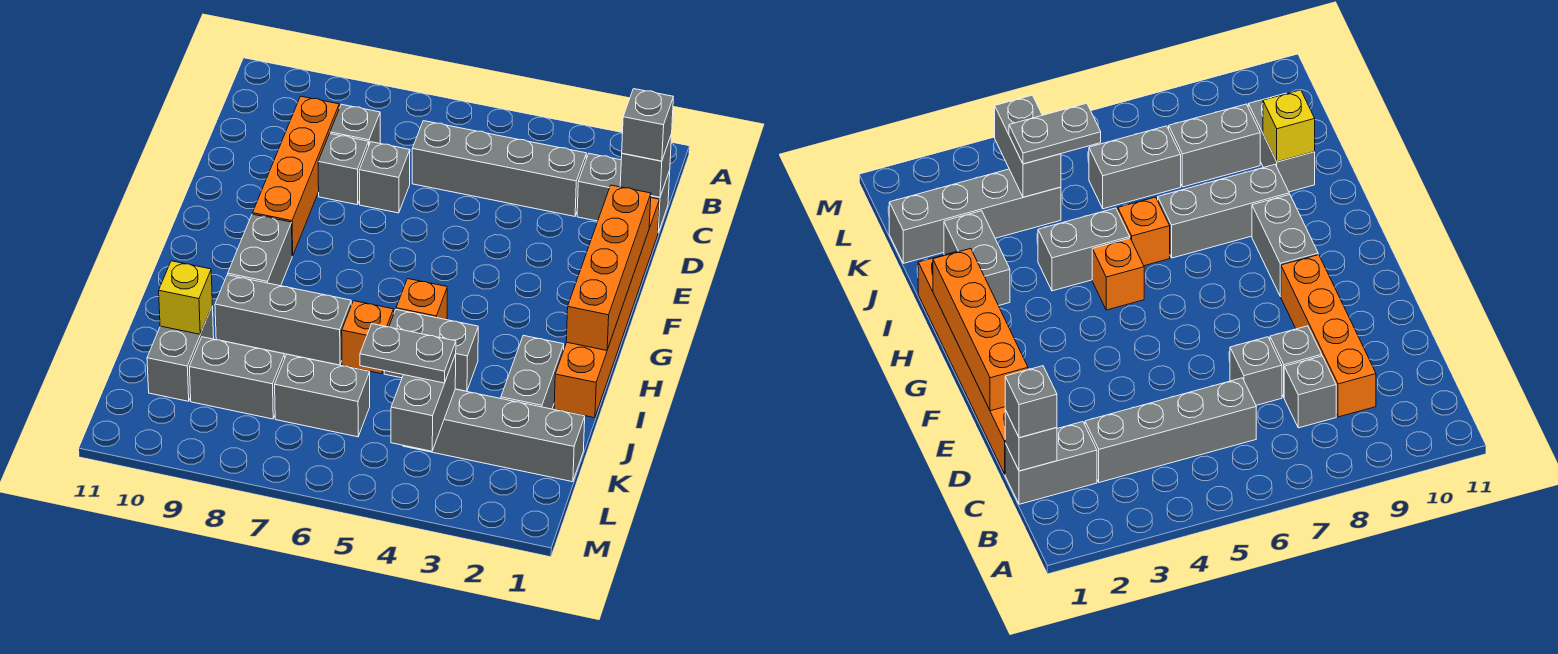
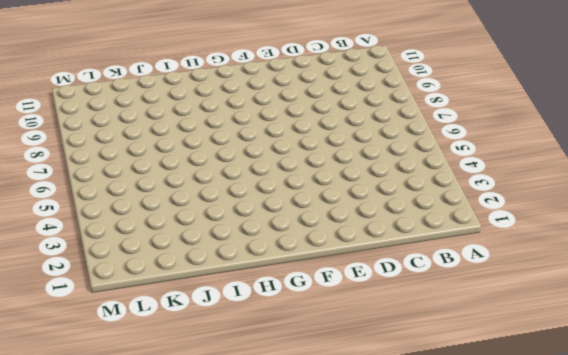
none -> grey brick C1:C2 level 1
none -> grey brick C3:C6 level 1
none -> grey brick C8 level 1

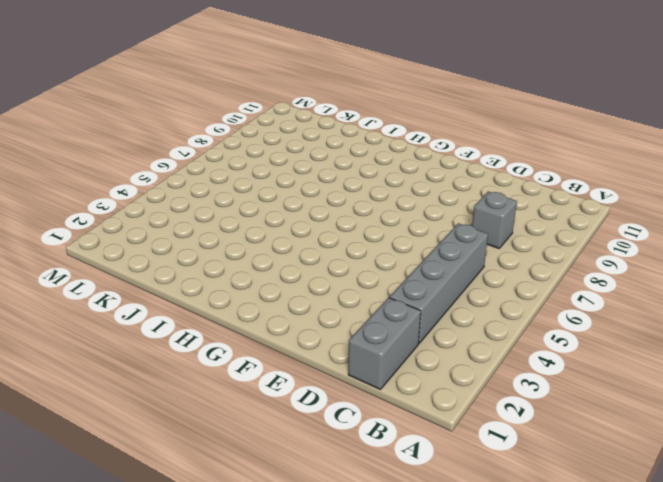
none -> orange brick C9:F9 level 1
none -> orange brick D1:I1 level 1
none -> grey brick D7 level 1

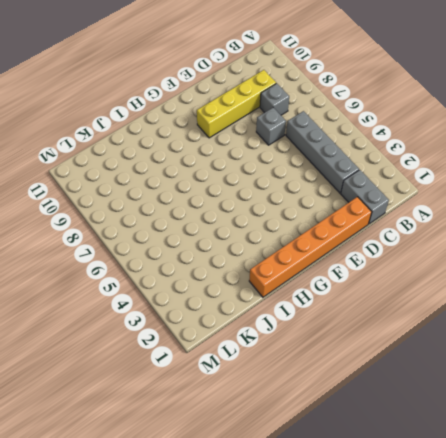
yellow brick C9:F9 level 1 -> orange brick C9:F9 level 1
none -> grey brick D8 level 1
none -> grey brick G9:H9 level 1
none -> orange brick H5 level 1

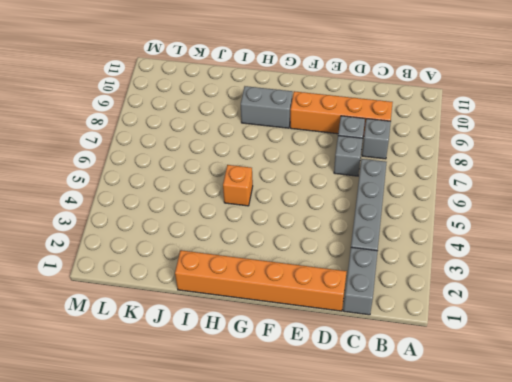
none -> grey brick I2:J2 level 1
none -> grey brick I4:I5 level 1
none -> orange brick I6 level 1

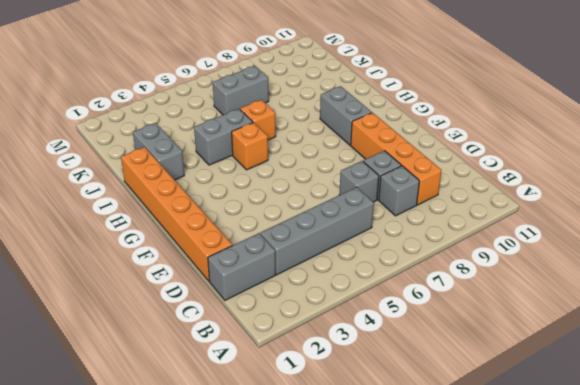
none -> grey brick I7:I9 level 1
none -> grey brick J10:K10 level 1
none -> grey brick K1:K4 level 1

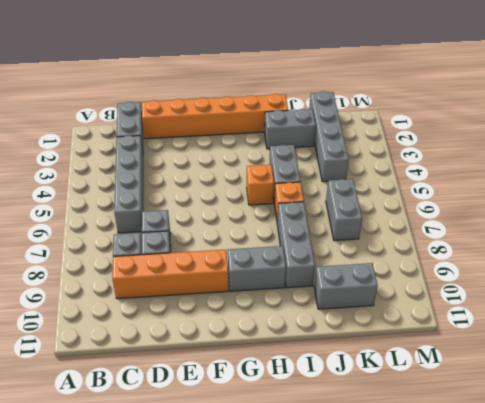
none -> grey brick K8:K9 level 1
none -> grey brick C1 level 2
none -> orange brick E1:H1 level 2

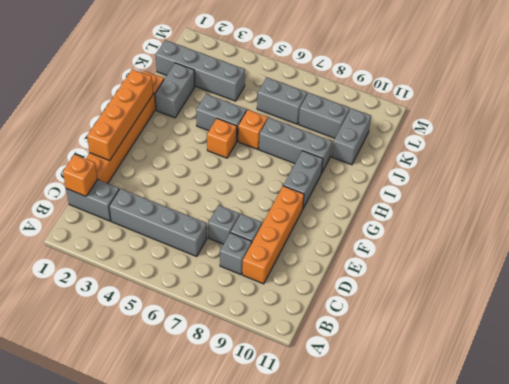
orange brick C1 level 2 -> grey brick C1 level 2
none -> yellow brick J10 level 2
none -> grey brick K4:L4 level 2
none -> grey brick C1 level 3

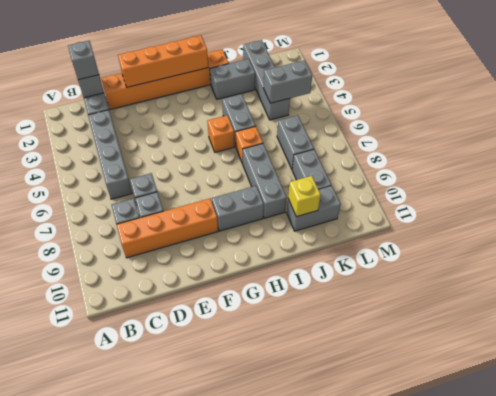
none -> grey plate K4:K5 level 3

